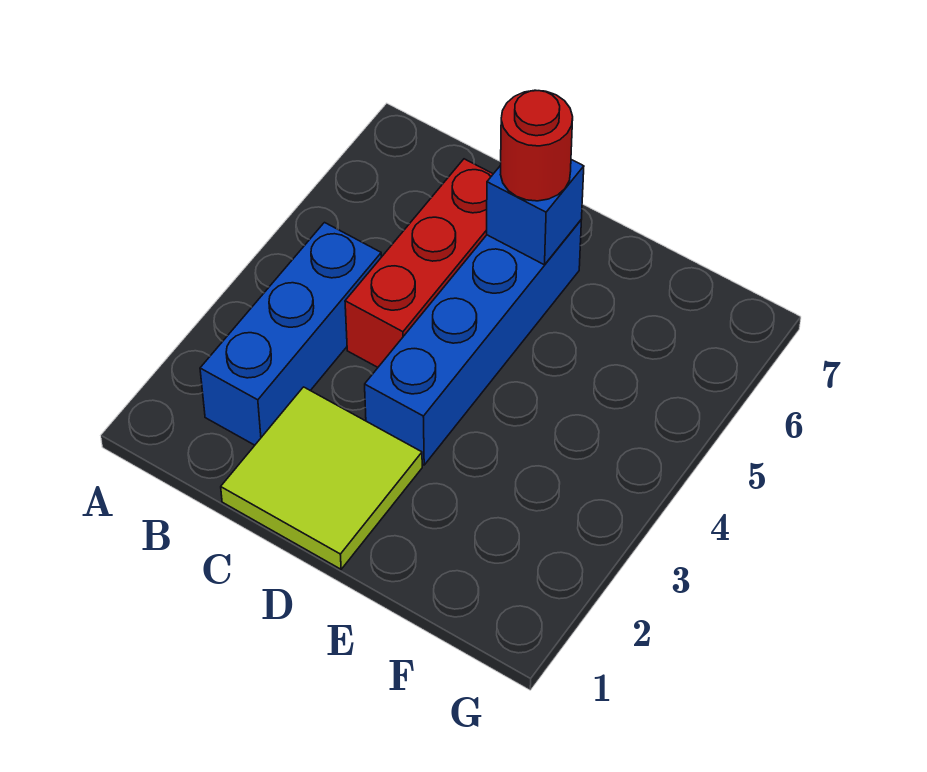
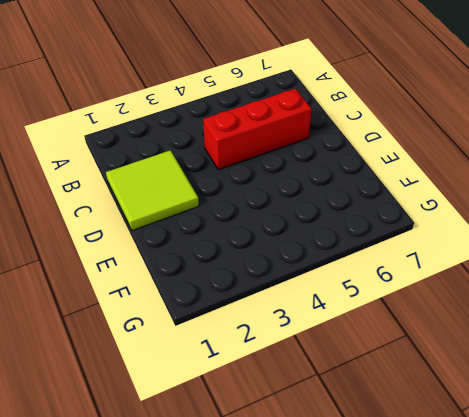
none -> blue brick B2:B4 level 1
none -> blue brick D3:D6 level 1

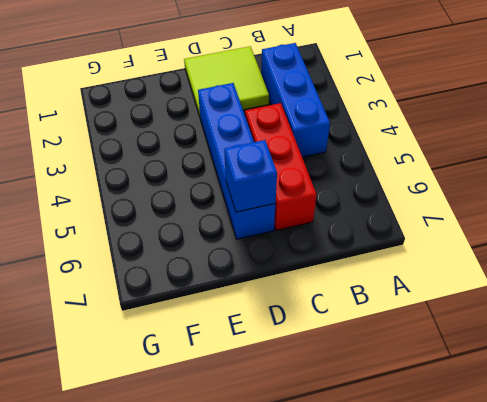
none -> red round brick D6 level 3

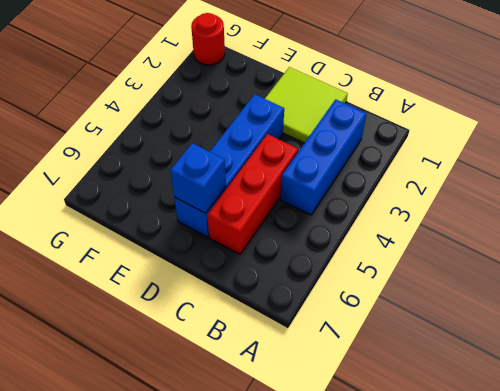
red round brick G1 level 1 -> red round brick D6 level 3

